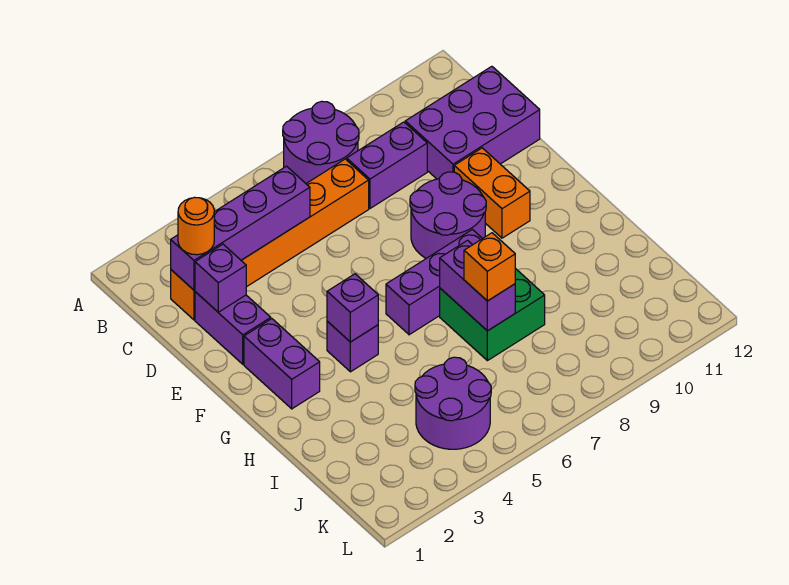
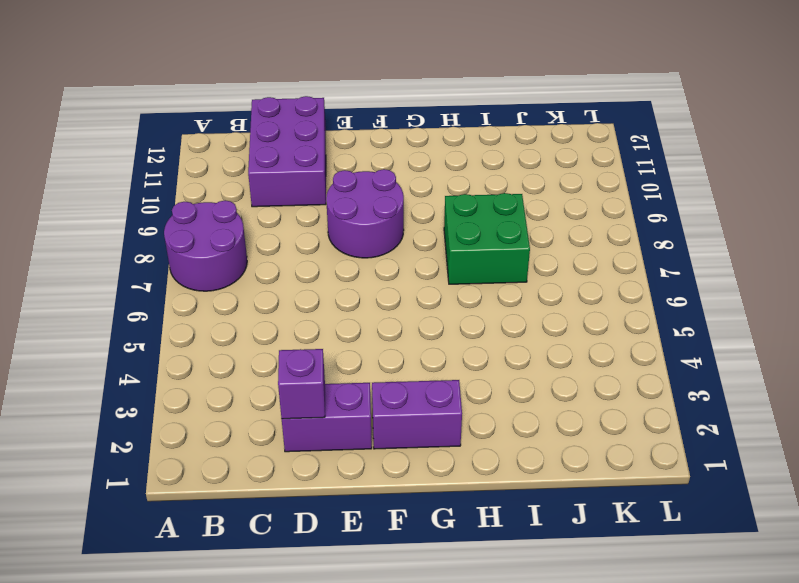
none -> orange brick C2:C7 level 1
none -> purple brick C8:C9 level 1
none -> orange brick E10:F10 level 1

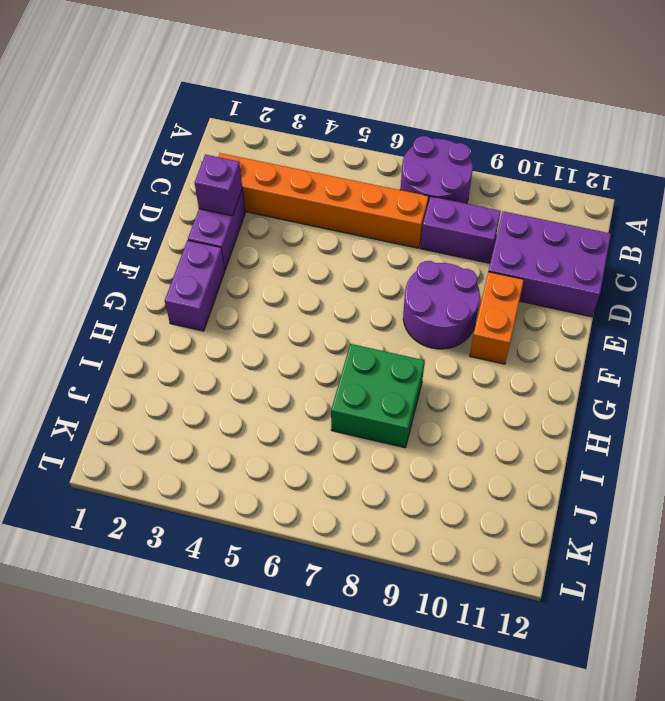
none -> purple brick G4 level 1
none -> purple brick G6:G8 level 1
none -> purple round brick J4:K5 level 1

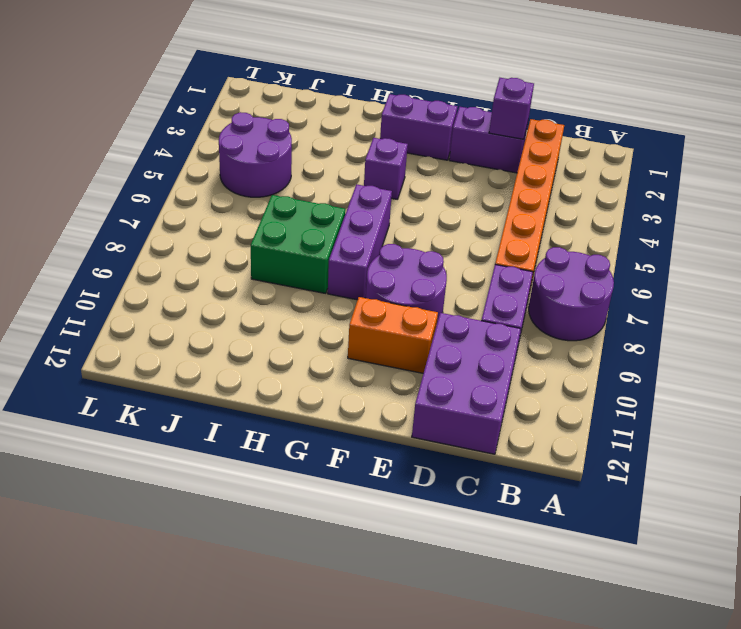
none -> purple brick C2:C5 level 2
none -> purple brick G4 level 2
none -> purple brick H7:I7 level 2

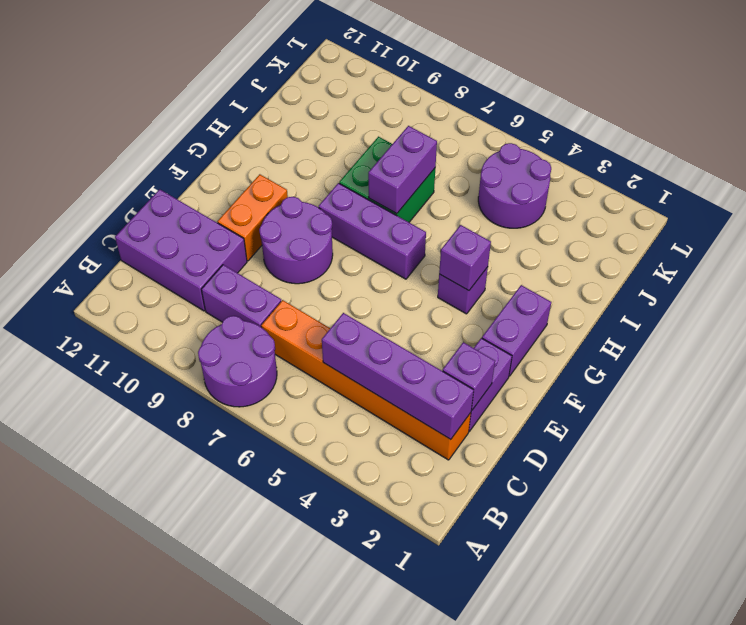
none -> orange round brick C2 level 3
none -> orange brick I7 level 3

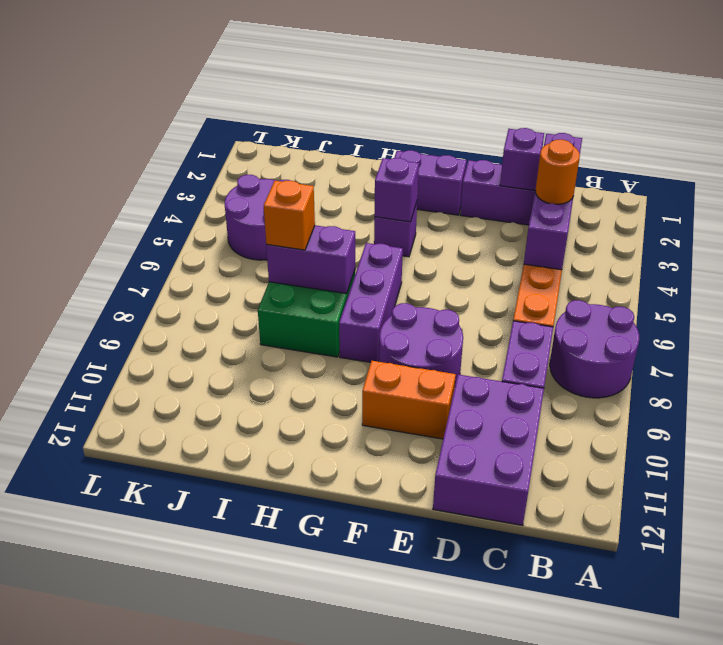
orange round brick C4 level 3 -> orange round brick C2 level 3

